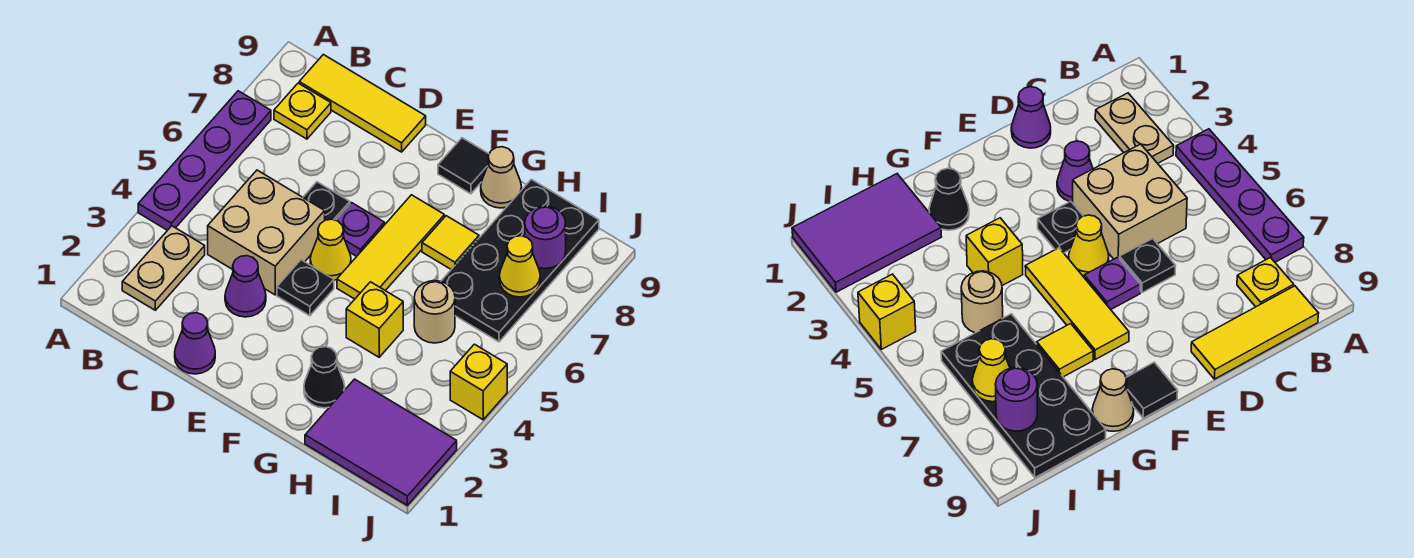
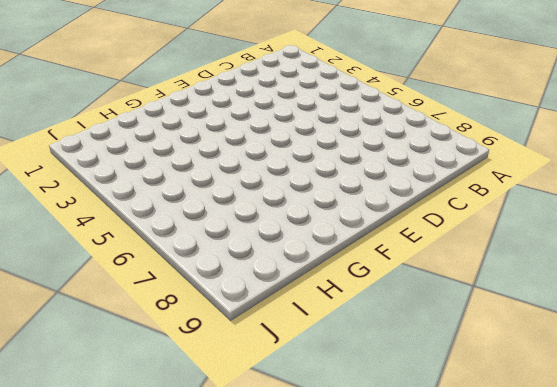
none -> purple plate A4:A7 level 1
none -> tan plate B2:B3 level 1
none -> yellow plate B8 level 1

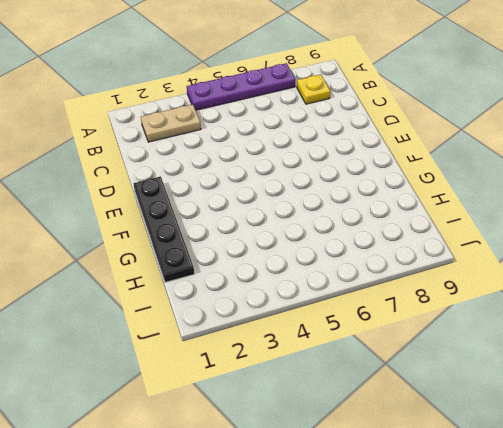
black plate E1:H1 level 1 -> purple tile H1:J2 level 1
none -> yellow tile B9:D9 level 1
none -> tan brick C4:D5 level 1
none -> purple cone D1 level 1

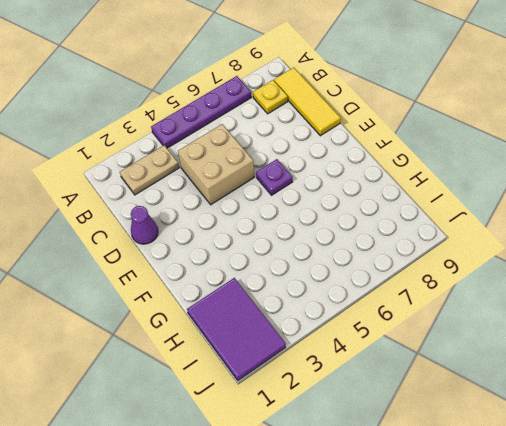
none -> purple cone D3 level 1
none -> black plate D6 level 1
none -> black plate E4 level 1

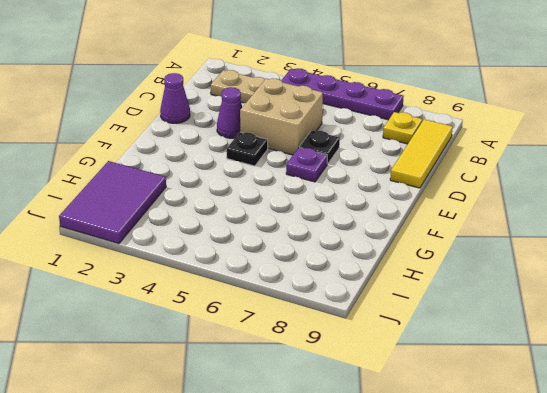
none -> yellow cone E5 level 1
none -> yellow tile F5:F7 level 1
none -> black tile F9 level 1

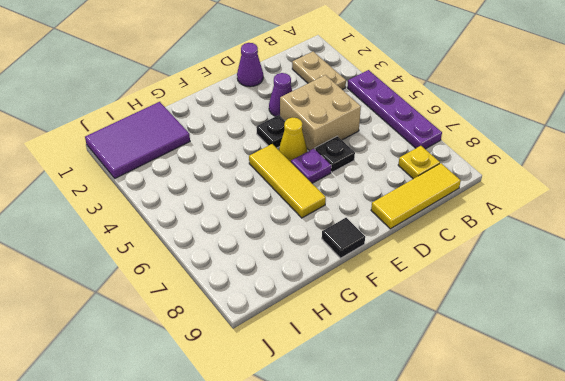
none -> black cone G2 level 1
none -> yellow brick G4 level 1
none -> yellow tile G7 level 1

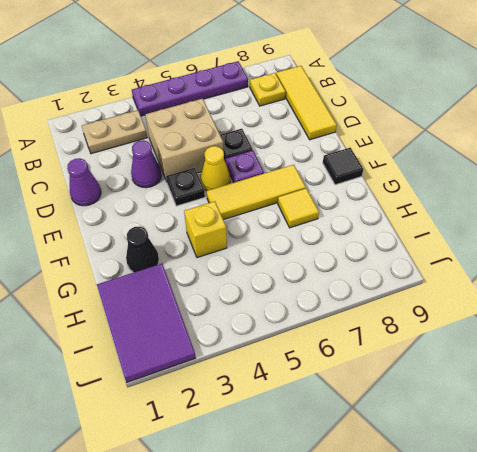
none -> tan cone G9 level 1
none -> tan round brick H5 level 1
none -> black plate H6:I9 level 1

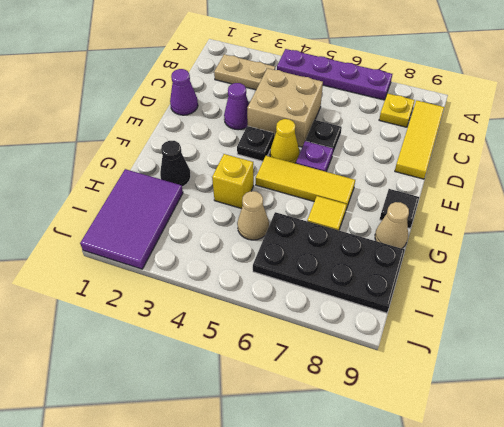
tan cone H5 level 1 -> tan round brick H5 level 1
none -> yellow brick J4 level 1
none -> yellow cone I7 level 2
none -> purple round brick I8 level 2

